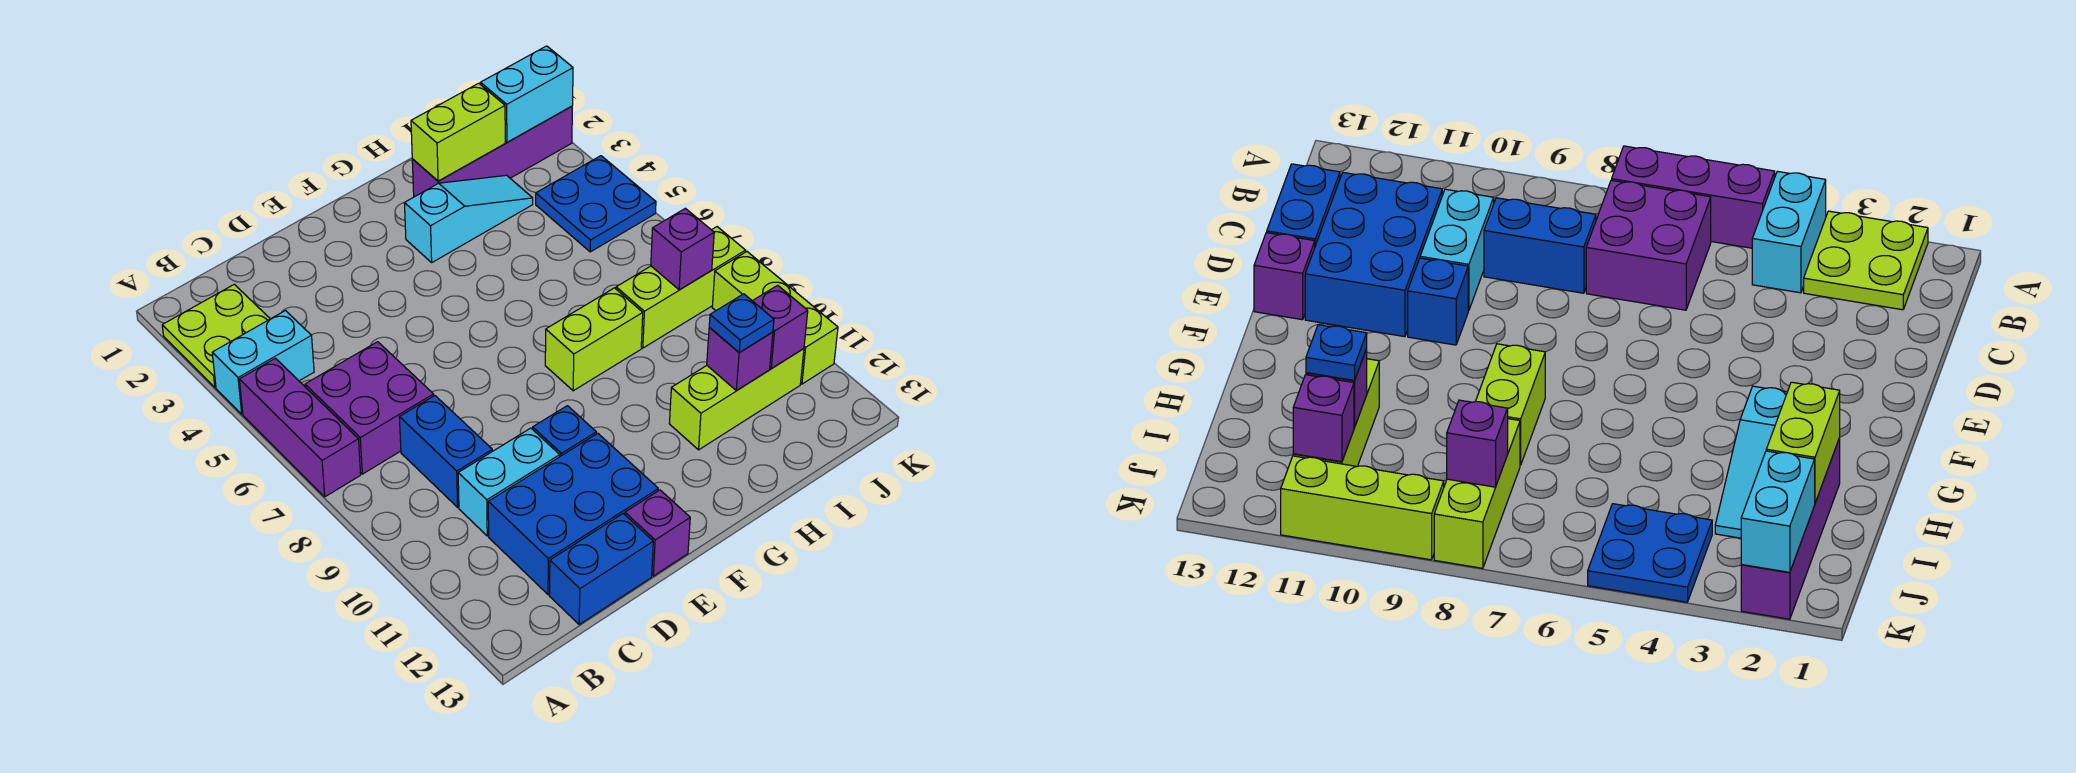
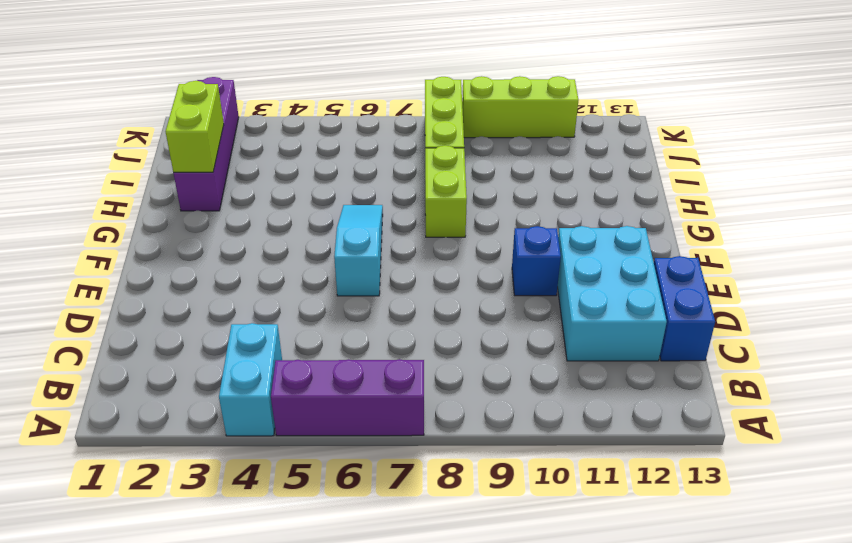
cyan brick C11:E12 level 1 -> blue brick C11:E12 level 1
cyan slope E6:G6 level 1 top E -> cyan slope G3:I3 level 1 top G
none -> lime plate A2:B3 level 1
none -> purple brick B6:C7 level 1
none -> blue brick C8:C9 level 1

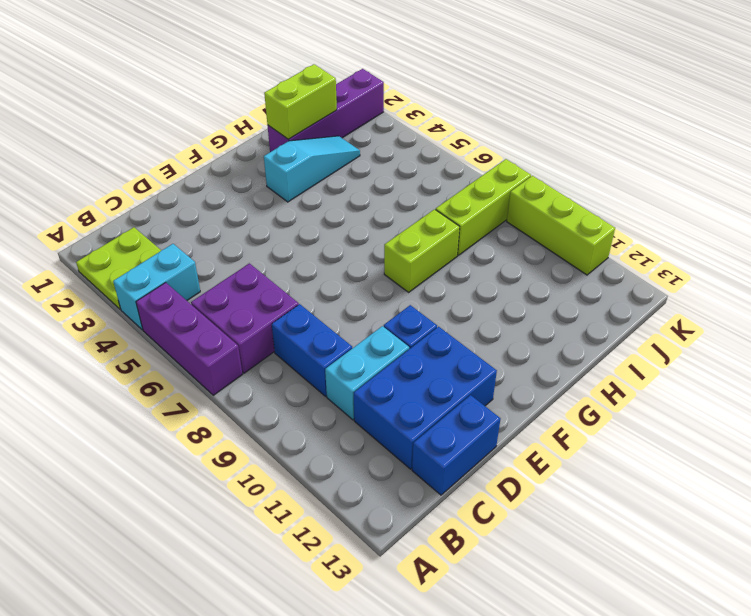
none -> purple brick E13 level 1
none -> lime brick H11:J11 level 1
none -> blue plate J4:K5 level 1

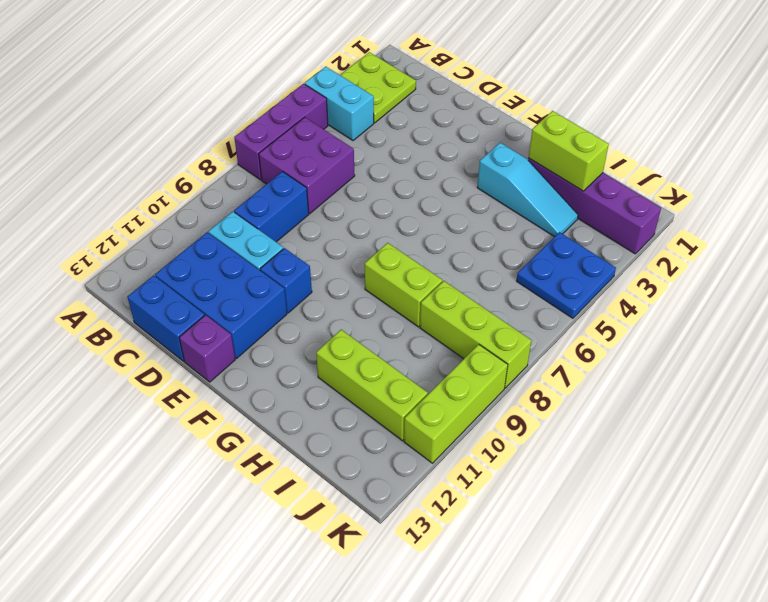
none -> purple brick I11 level 2
none -> cyan brick J2:K2 level 2
none -> purple brick J8 level 2

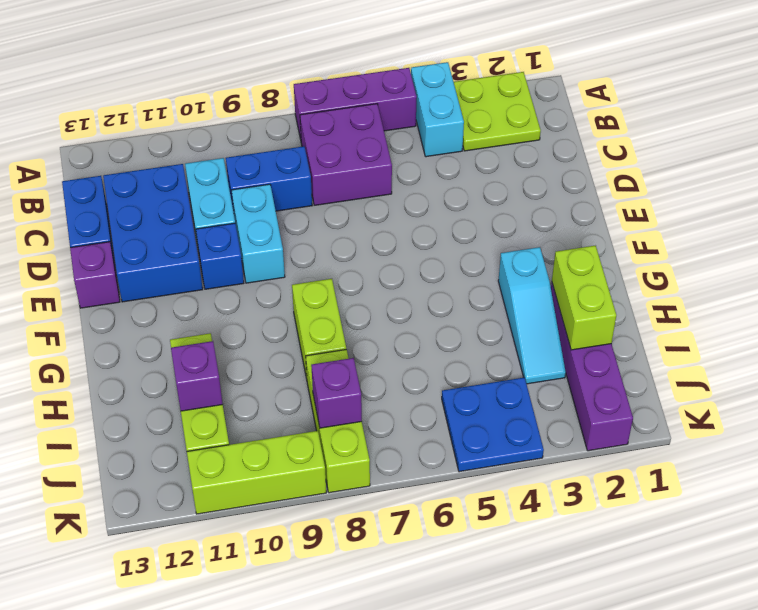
cyan brick D9:E9 level 1 -> cyan brick J2:K2 level 2
none -> purple brick J11 level 2
none -> blue plate I11 level 3

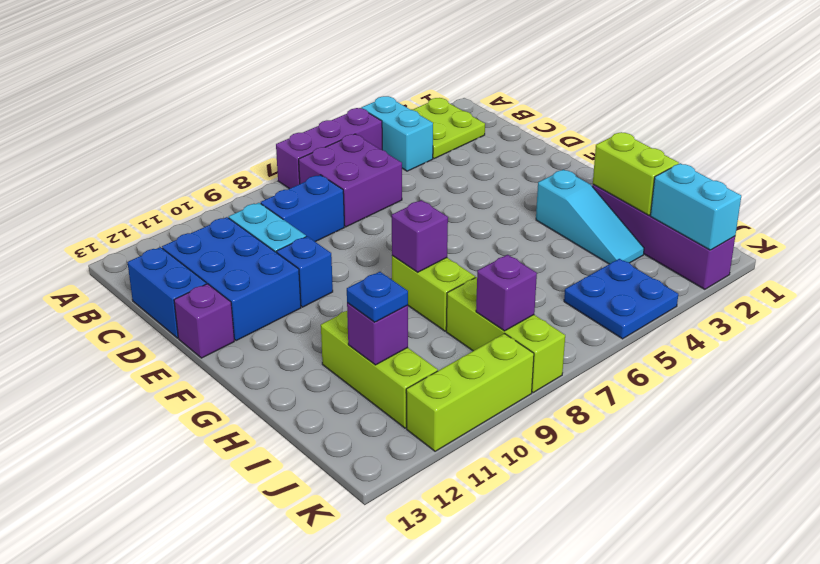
purple brick G8 level 2 -> purple brick J11 level 2

